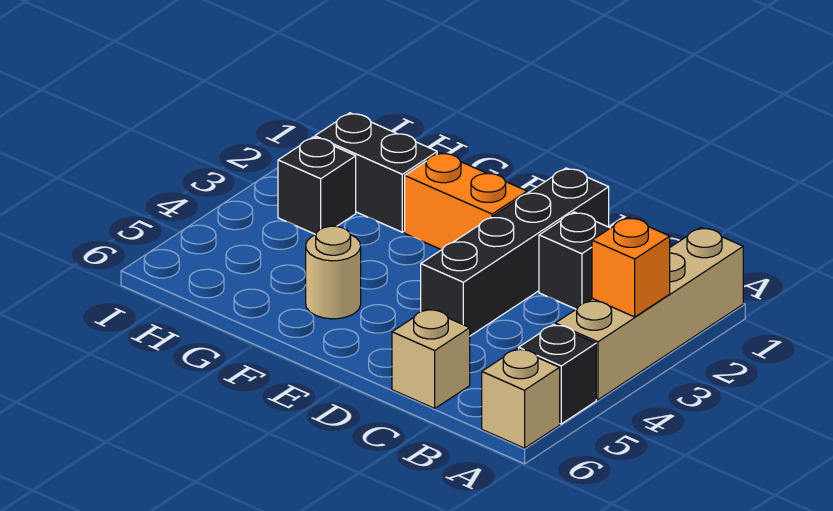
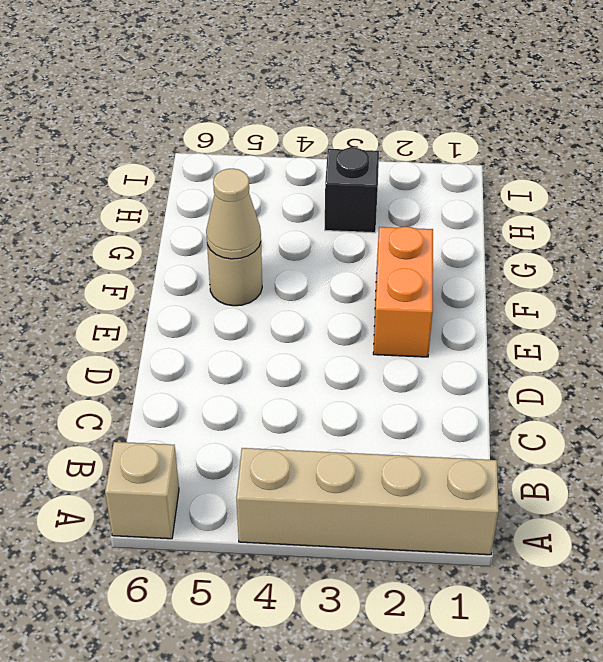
tan cone F5 level 2 -> none
none -> black brick A5 level 1
none -> black brick C2 level 1

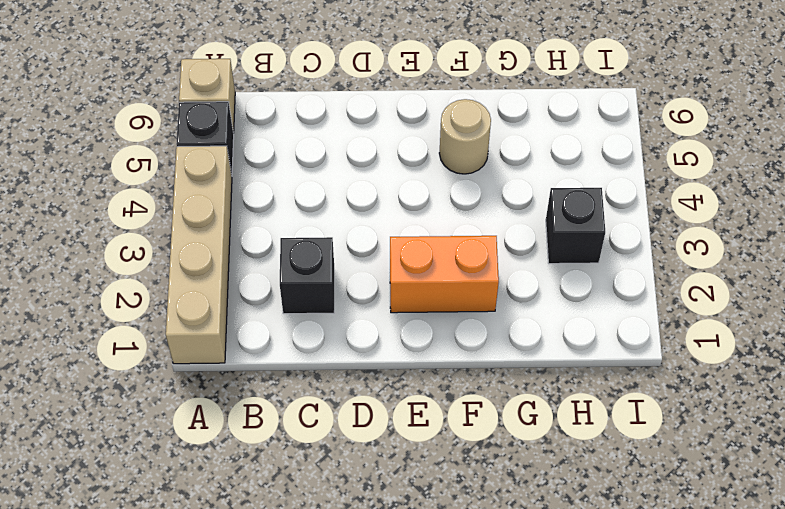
none -> tan brick C6 level 1
none -> black brick D1:D4 level 1

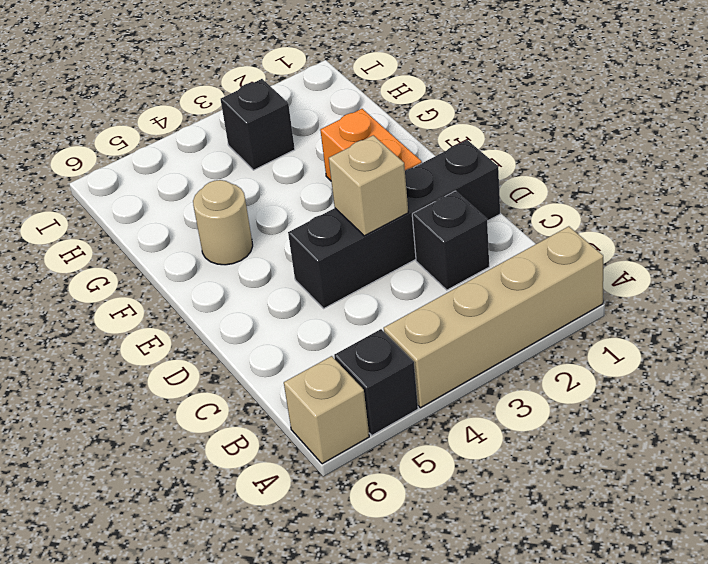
tan brick D3 level 2 -> tan brick C6 level 1
none -> black brick G2:H2 level 1
none -> orange brick A3 level 2

